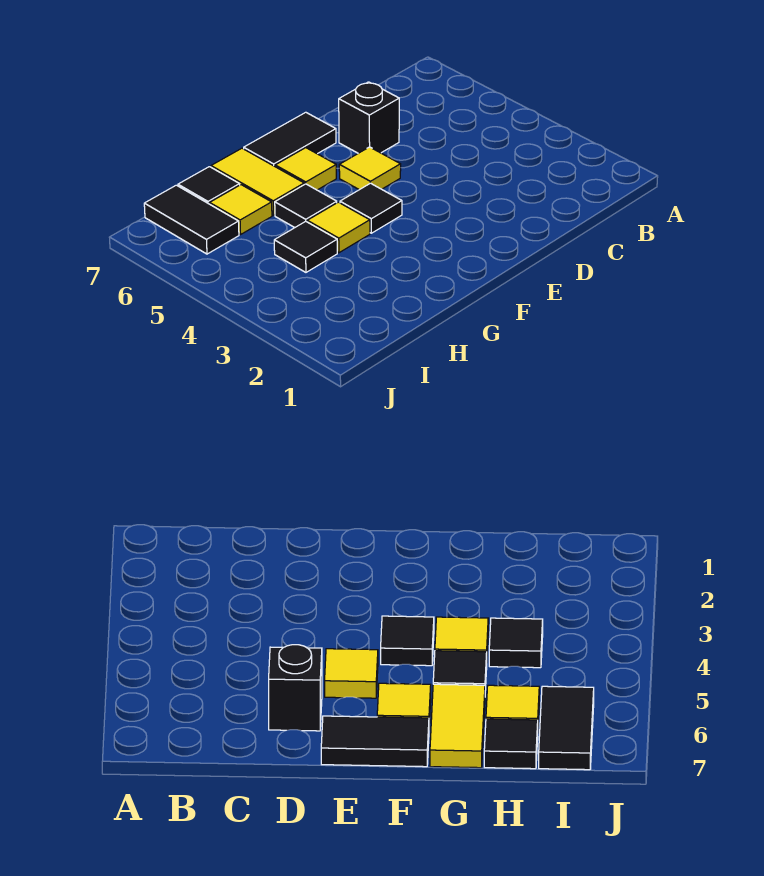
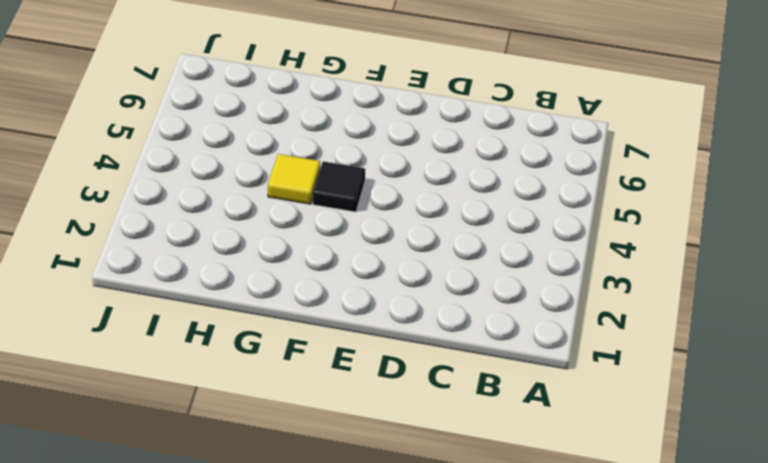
none -> black brick D6 level 1
none -> yellow tile E5 level 1
none -> black tile E7:F7 level 1

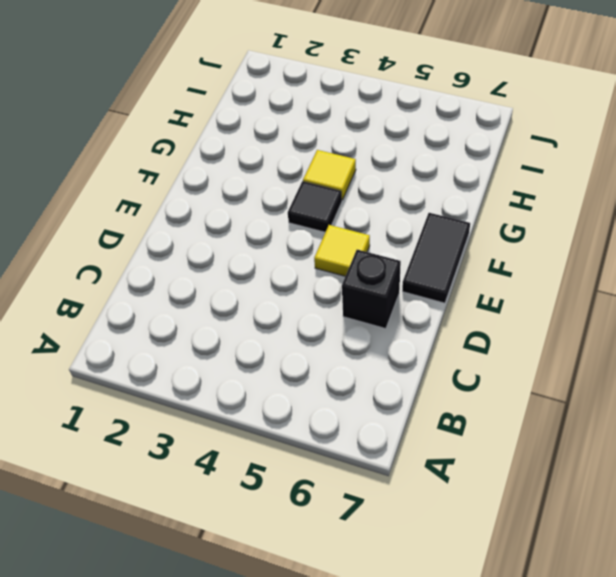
none -> yellow tile F6 level 1
none -> black tile G5 level 1
none -> yellow tile G6:G7 level 1

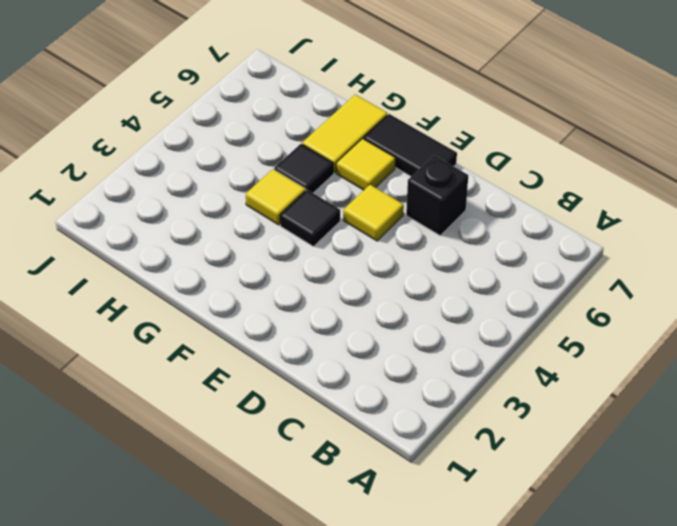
none -> black tile H4 level 1
none -> yellow tile H6 level 1
none -> black tile H7 level 1

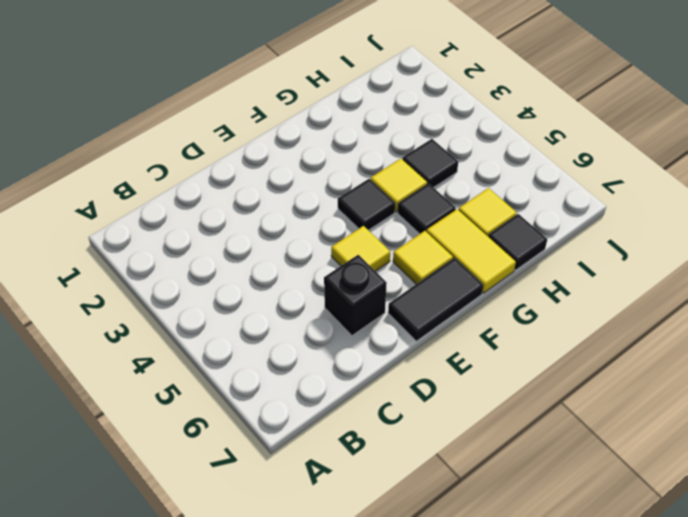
none -> black tile I6:I7 level 1

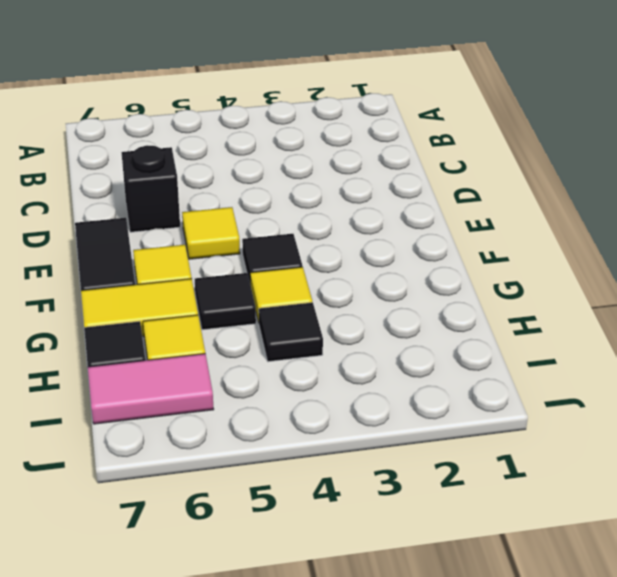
pink tile I6:I7 level 1 -> black tile I6:I7 level 1

